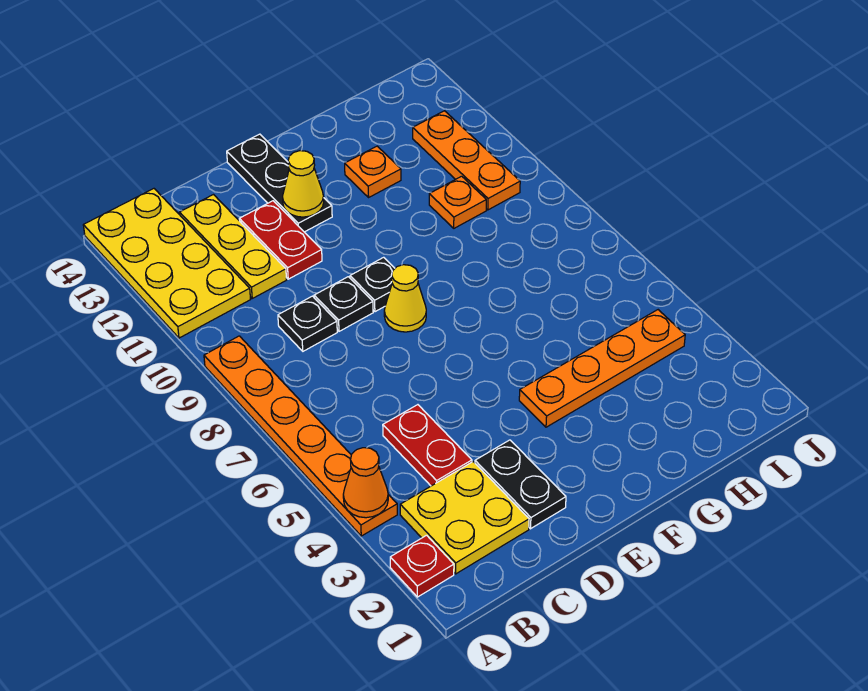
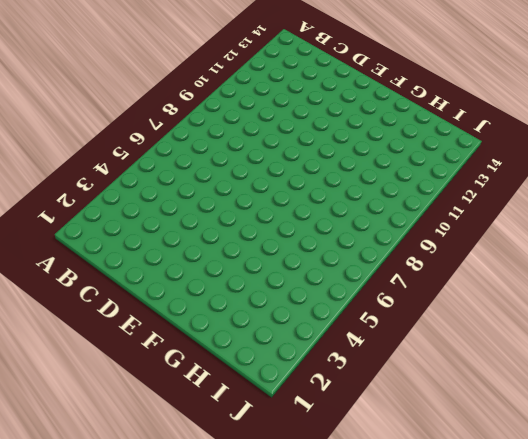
none -> red plate A2 level 1
none -> orange plate A4:A9 level 1
none -> yellow plate A11:B14 level 1

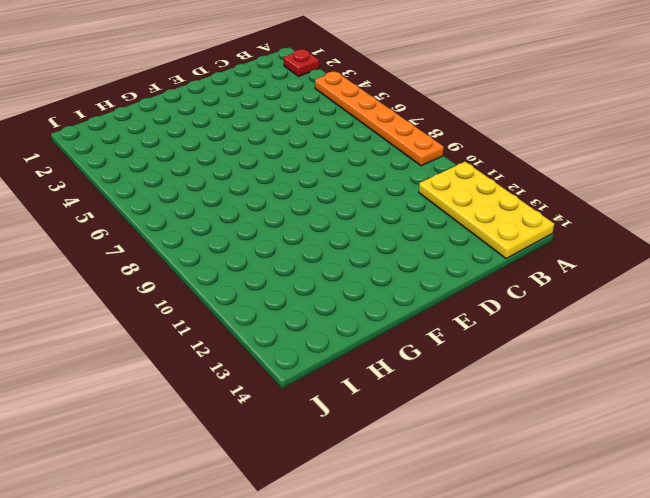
none -> yellow plate B2:C3 level 1
none -> red plate C4:C5 level 1
none -> black plate C9 level 1

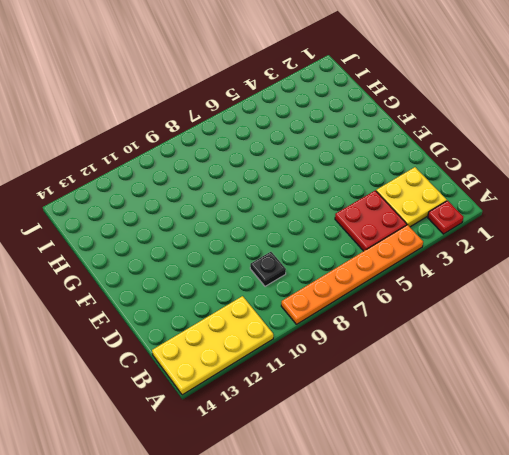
red plate B4:C5 level 1 -> red plate C4:C5 level 1
none -> yellow plate C11:C13 level 1
none -> black plate D2:D3 level 1
none -> black plate D9 level 1

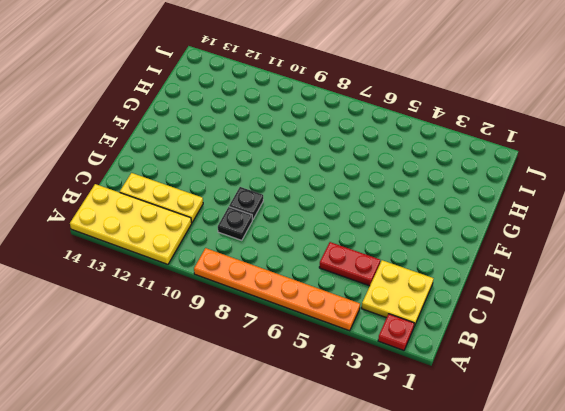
none -> black plate D2:D3 level 1
none -> red plate D11:D12 level 1
none -> yellow cone E8 level 1

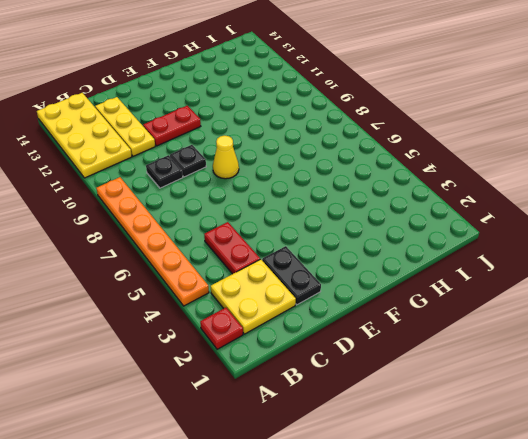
red plate D11:E11 level 1 -> red plate D11:D12 level 1
none -> black plate E9 level 1
none -> black plate E12:E14 level 1
none -> orange plate F4:I4 level 1

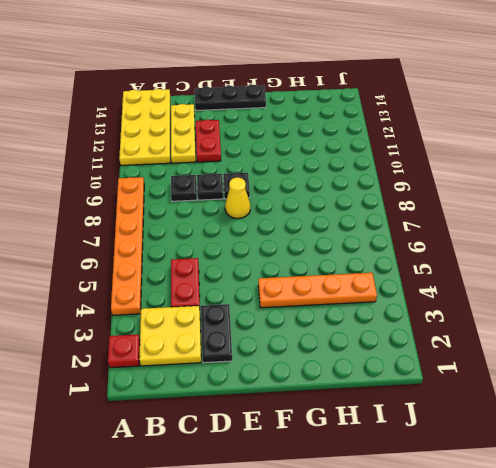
black plate D14:F14 level 1 -> black plate E12:E14 level 1
none -> orange plate G12 level 1
none -> orange plate H10 level 1
none -> orange plate I10:I12 level 1

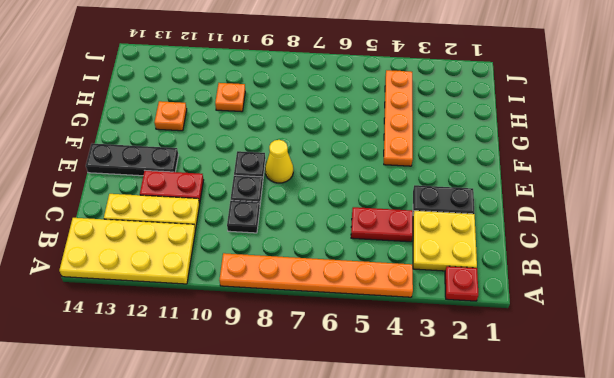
none -> orange plate I10:I12 level 1
none -> orange cone A4 level 2
none -> yellow cone E12 level 2

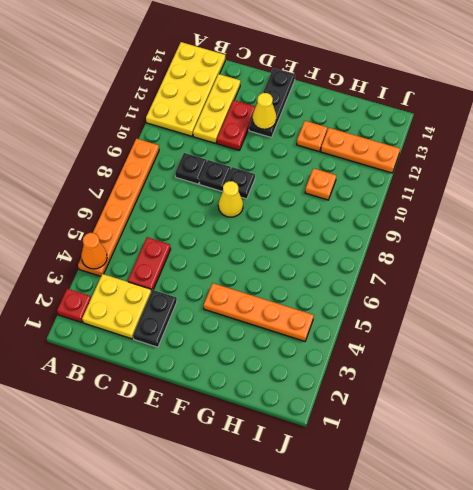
orange plate H12:J12 level 1 -> orange plate I10:I12 level 1

